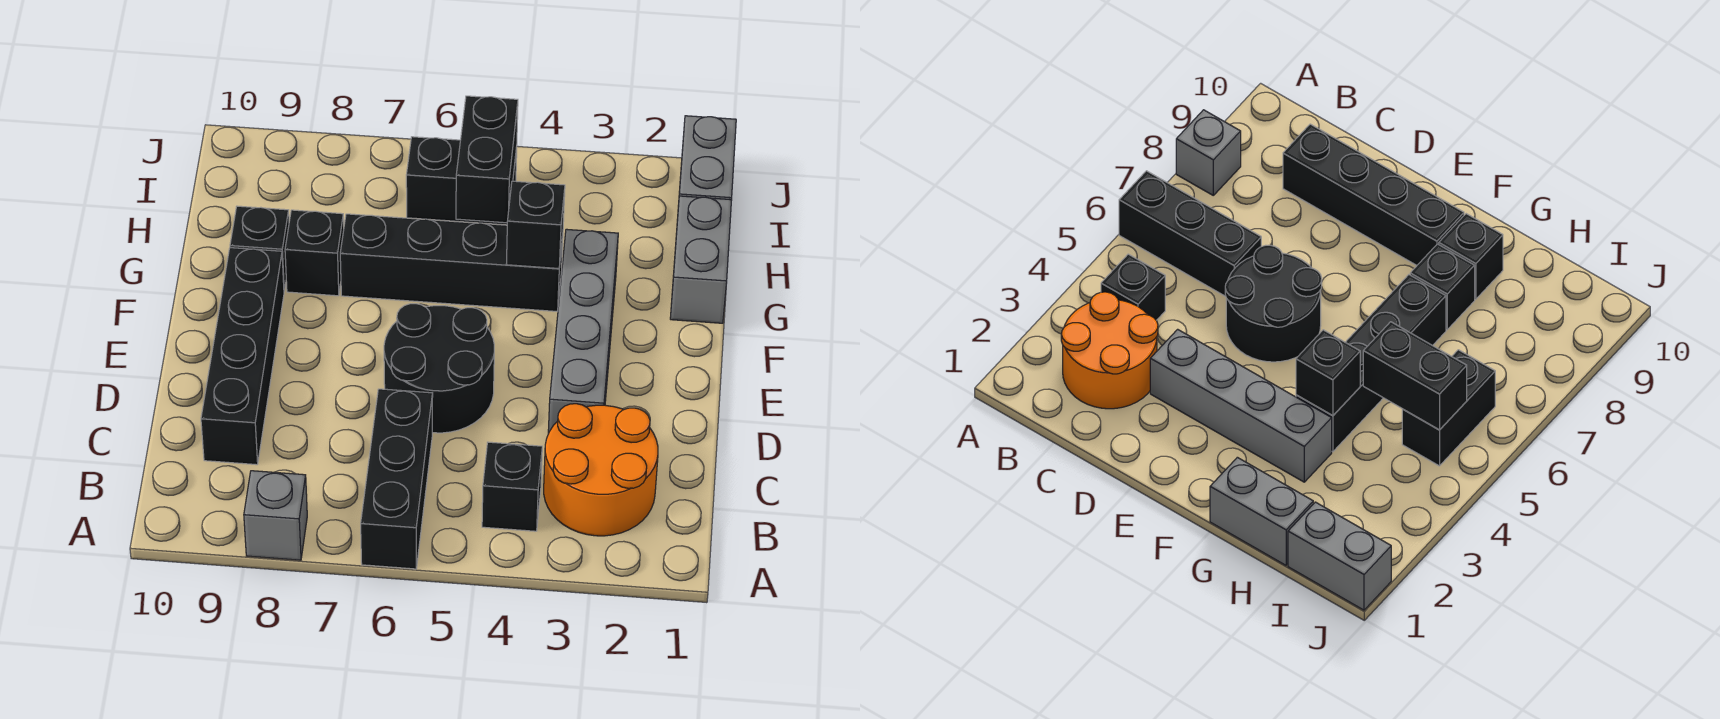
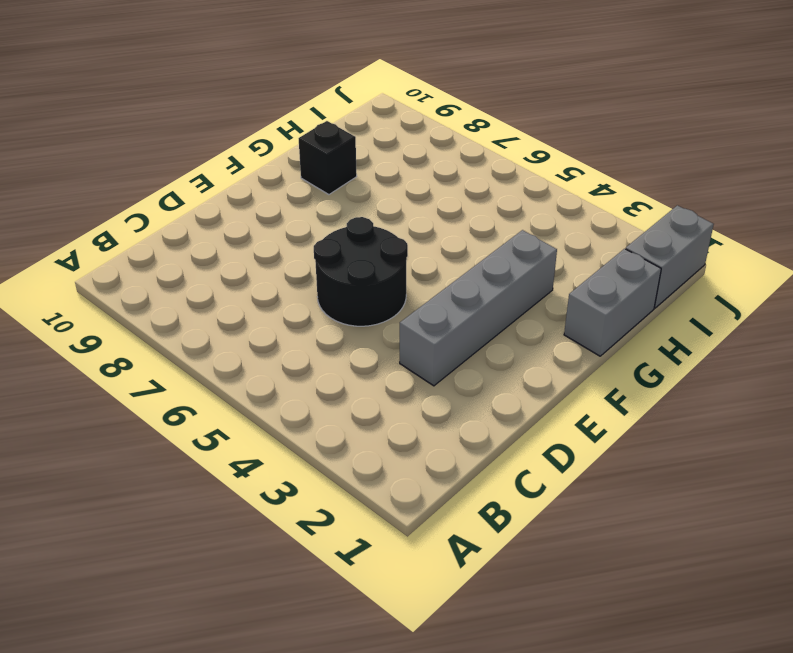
none -> black brick A6:C6 level 1
none -> grey brick A8 level 1
none -> orange round brick B2:C3 level 1

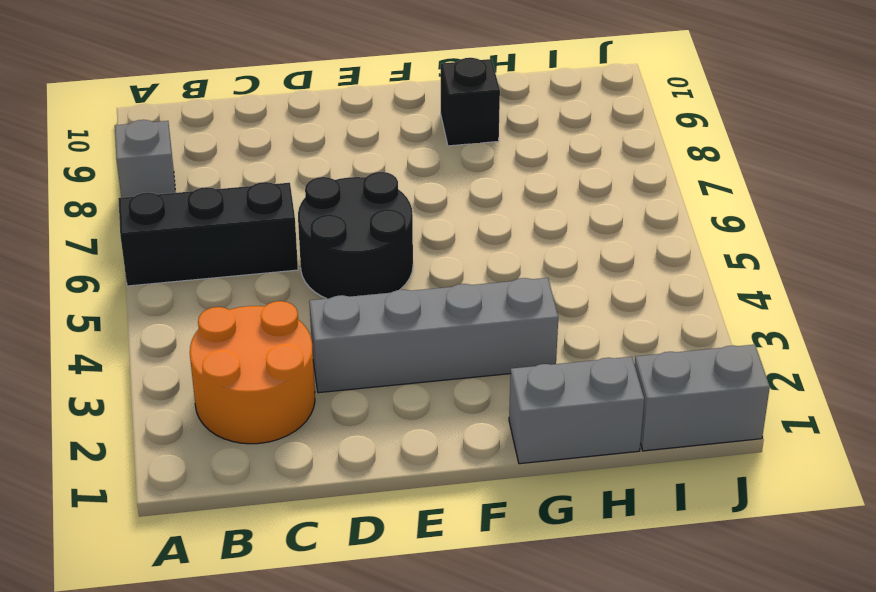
none -> black brick B4 level 1
none -> black brick C9:F9 level 1
none -> black brick G4:G7 level 1

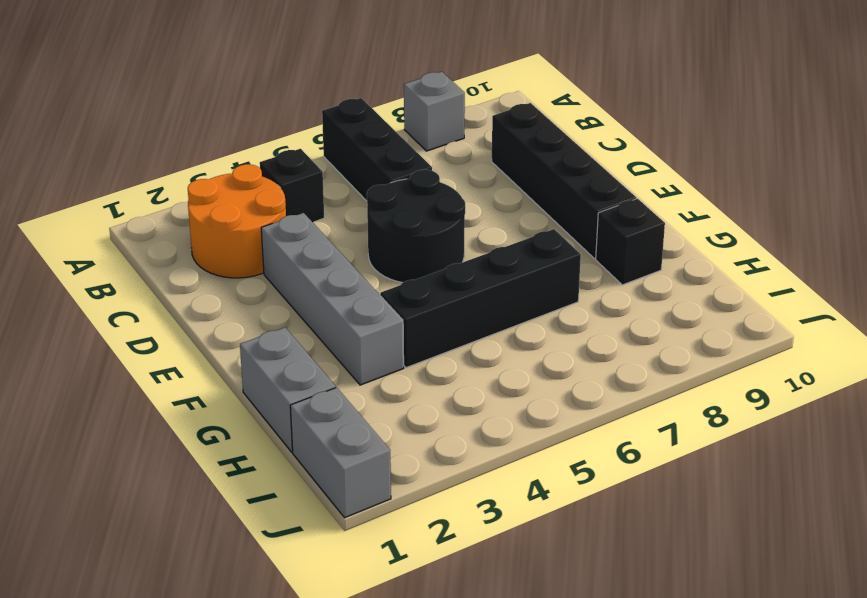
none -> black brick G8 level 1
none -> black brick I5:I6 level 1
none -> black brick G4 level 2

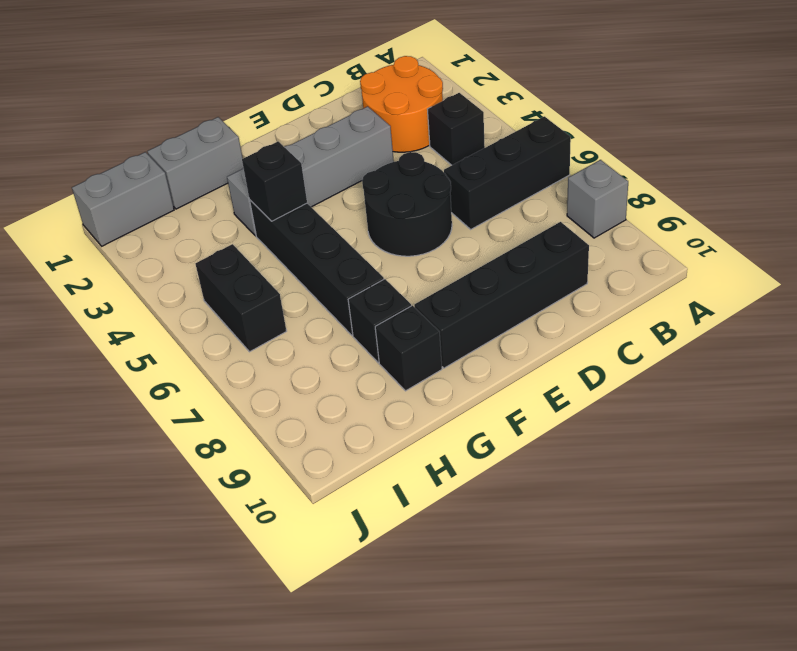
none -> black brick H5:I5 level 2

